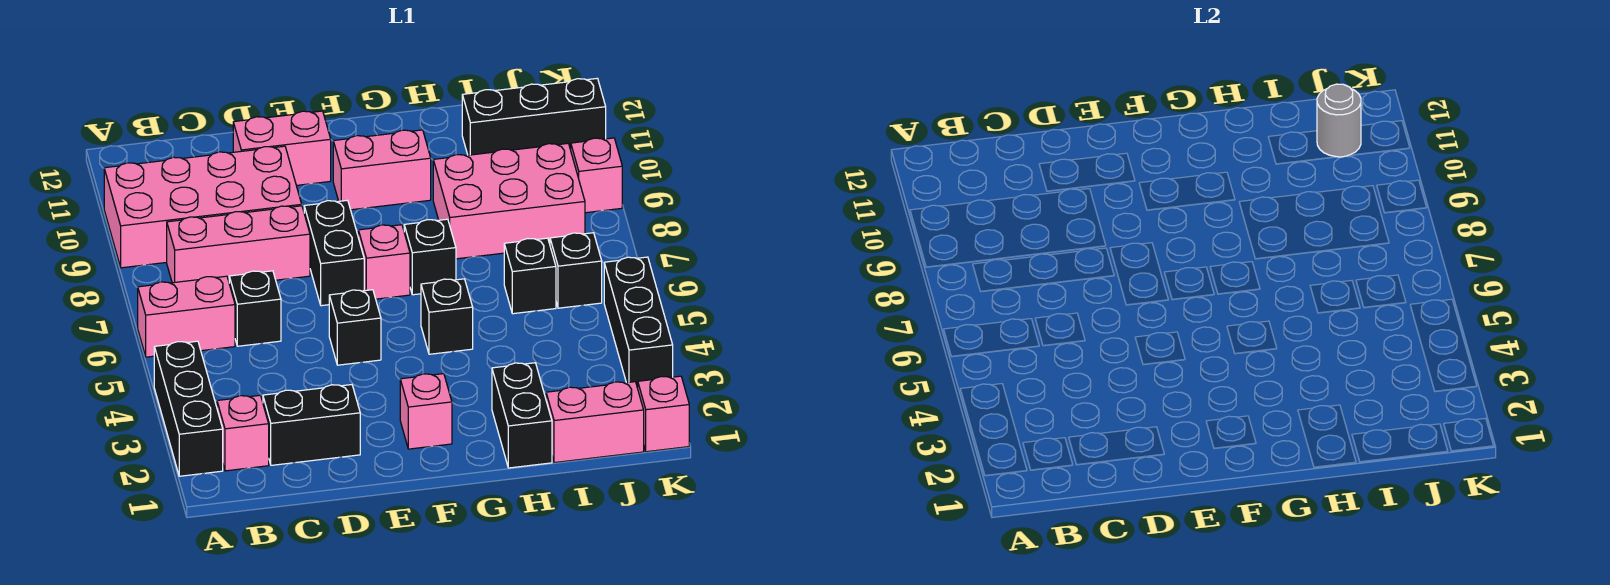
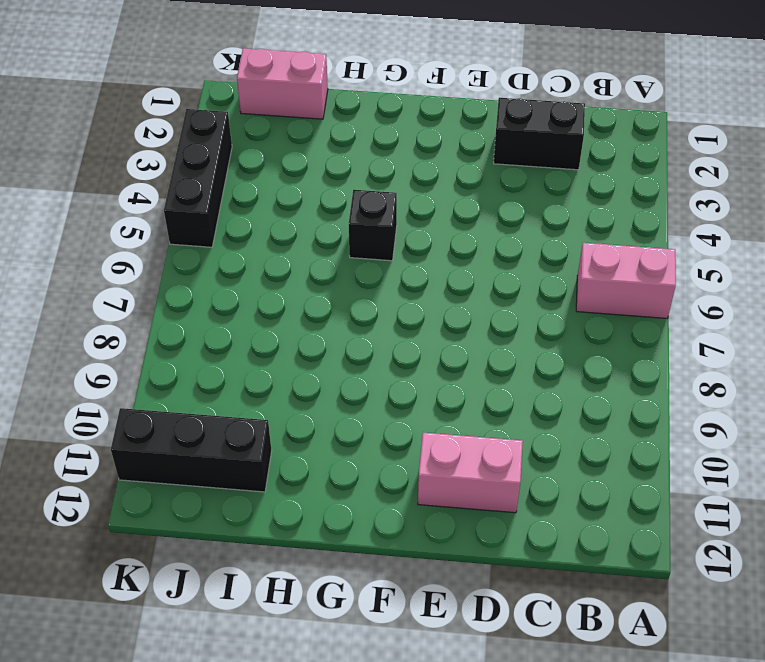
none -> black brick A2:A4 level 1
none -> pink brick A9:D10 level 1
none -> pink brick B2 level 1

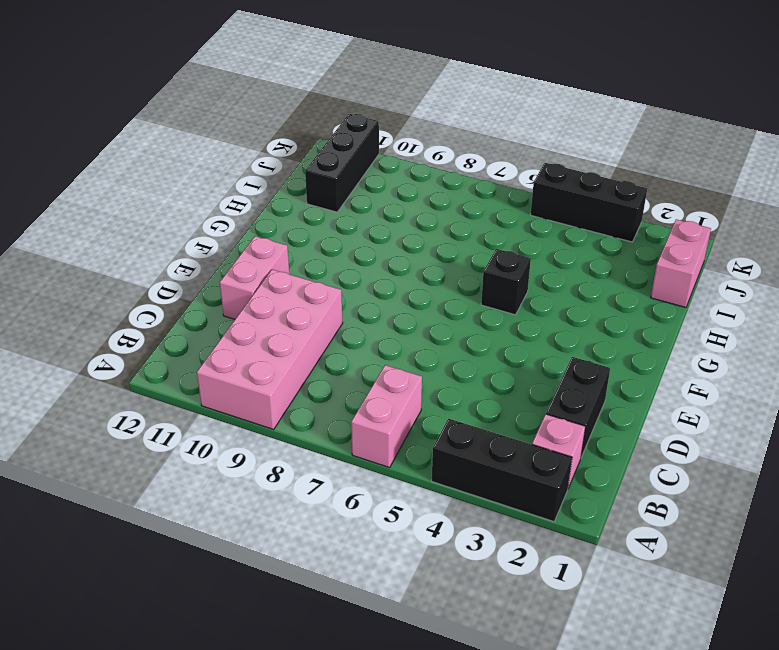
none -> pink brick B8:D8 level 1
none -> black brick C6 level 1
none -> black brick E5 level 1

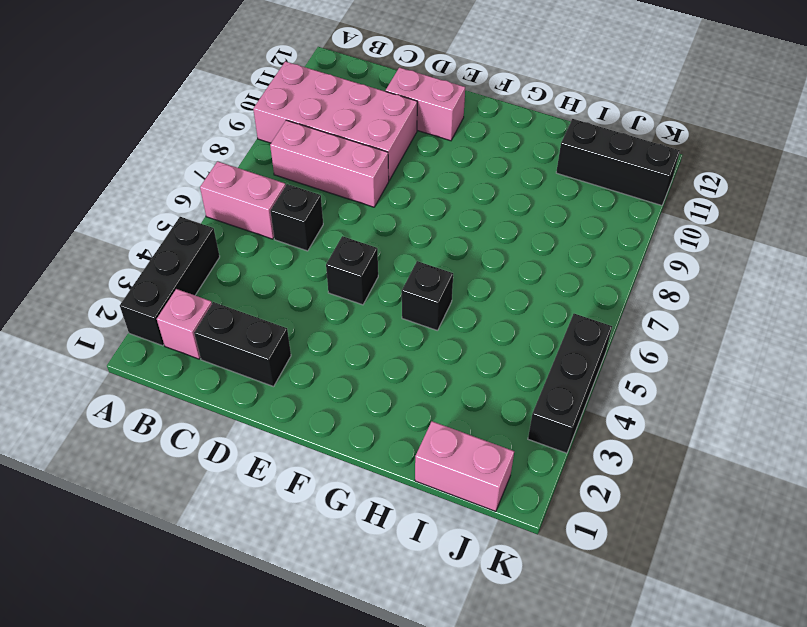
none -> black brick E7:E8 level 1
none -> pink brick F2 level 1
none -> pink brick F7 level 1

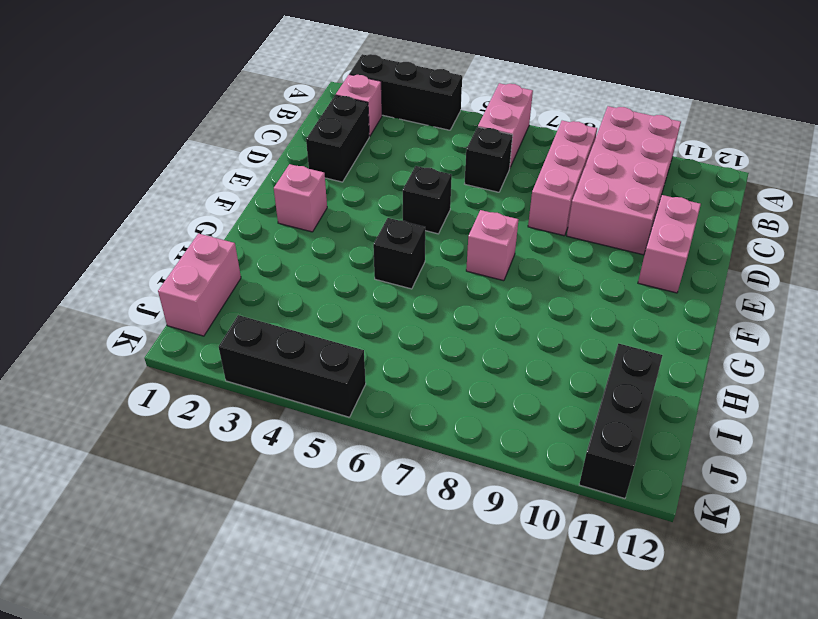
none -> black brick E7:E8 level 1
none -> pink brick F10:G10 level 1
none -> black brick G7 level 1

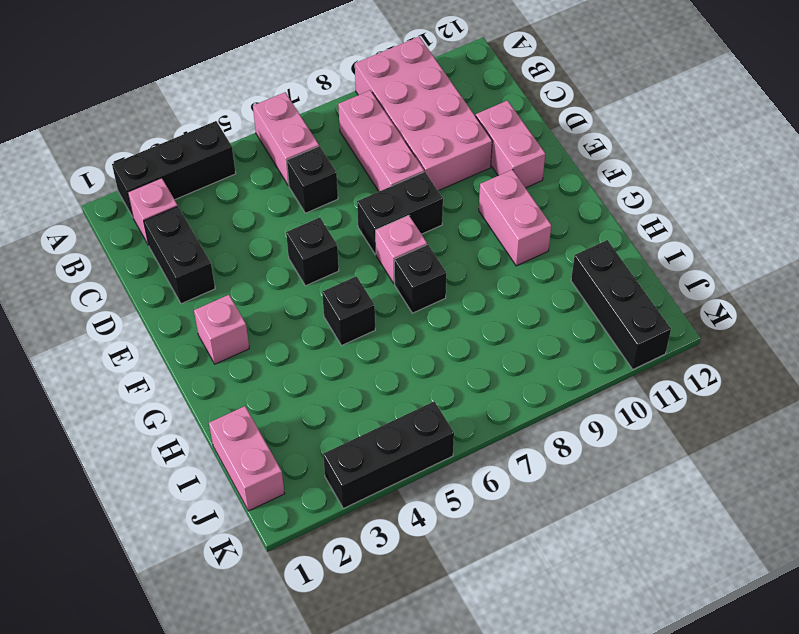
none -> black brick H1:H2 level 1
none -> pink brick H8:J9 level 1
none -> black brick I6 level 1

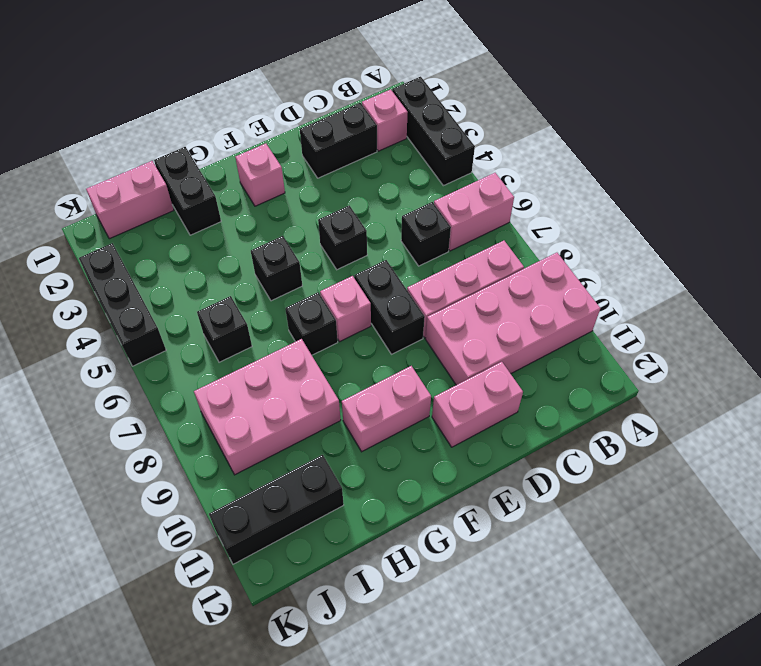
none -> black brick J6 level 1
none -> pink brick K1 level 1
none -> pink brick K9 level 1

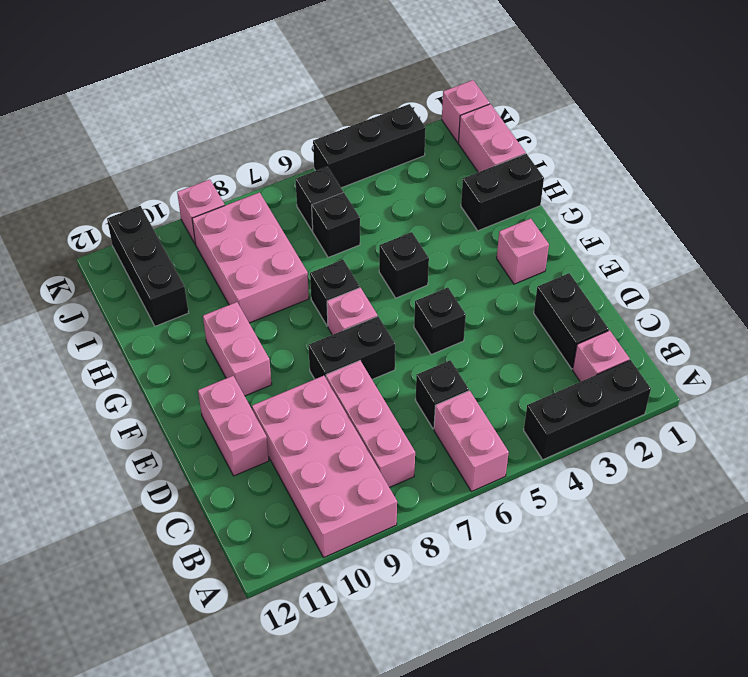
none -> grey round brick J11 level 2

